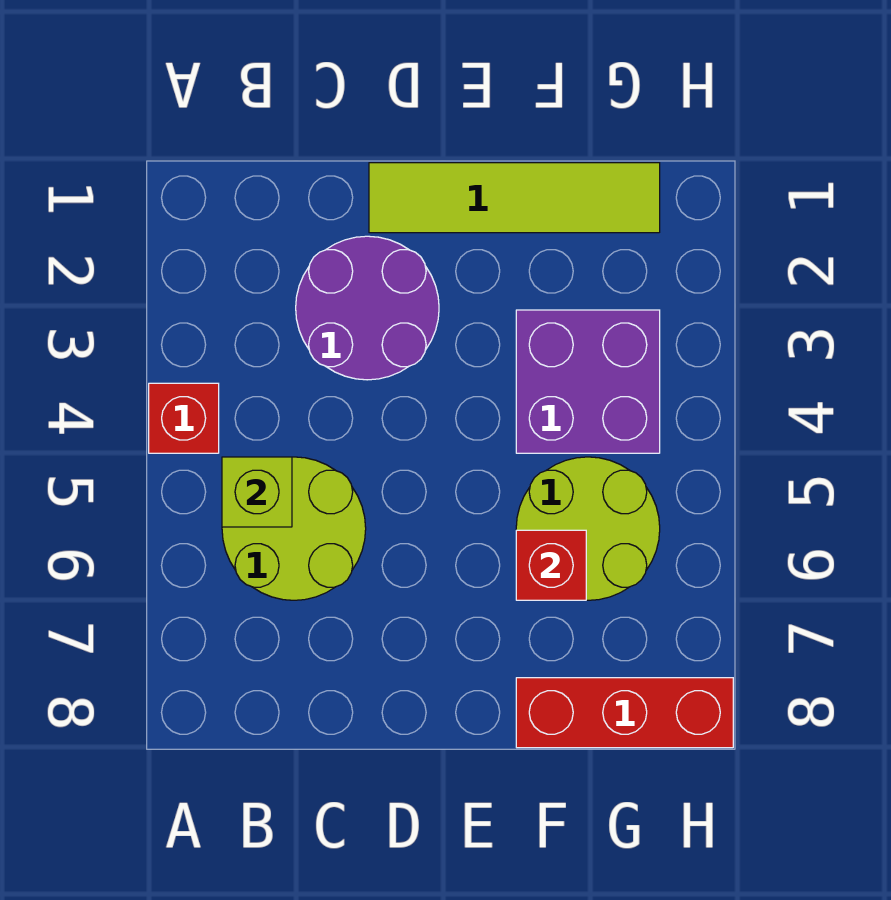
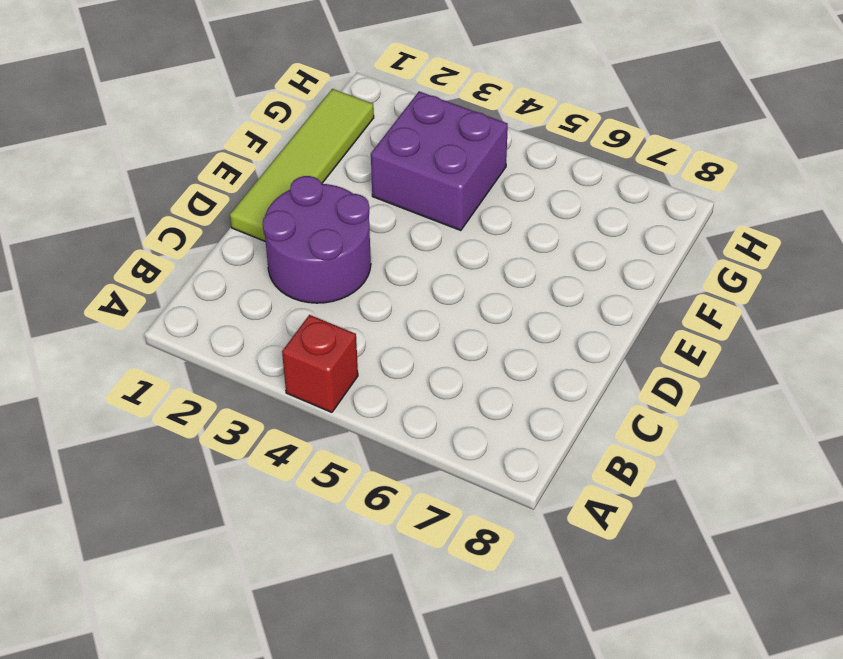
none -> lime round brick B5:C6 level 1
none -> lime round brick F5:G6 level 1

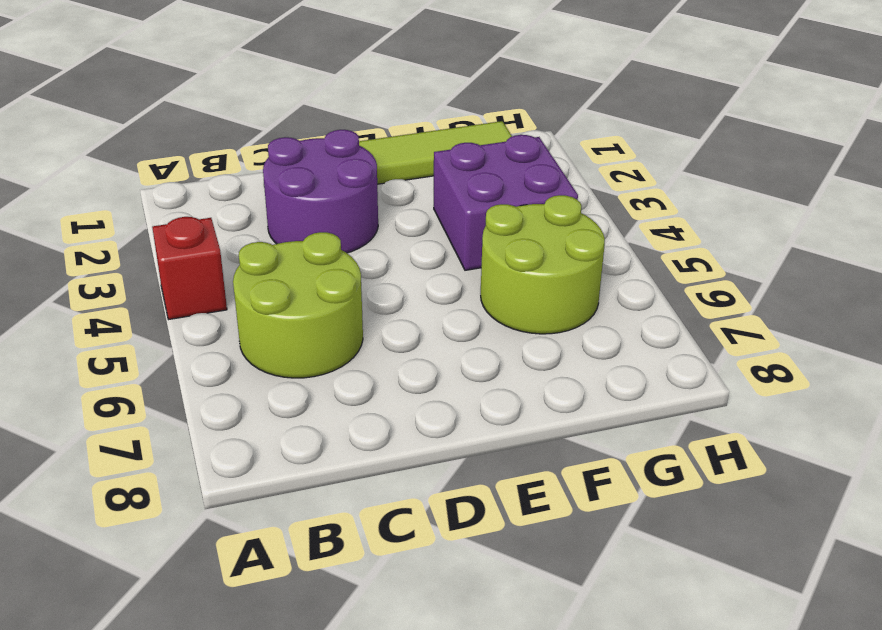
none -> red brick F8:H8 level 1
none -> lime brick B5 level 2

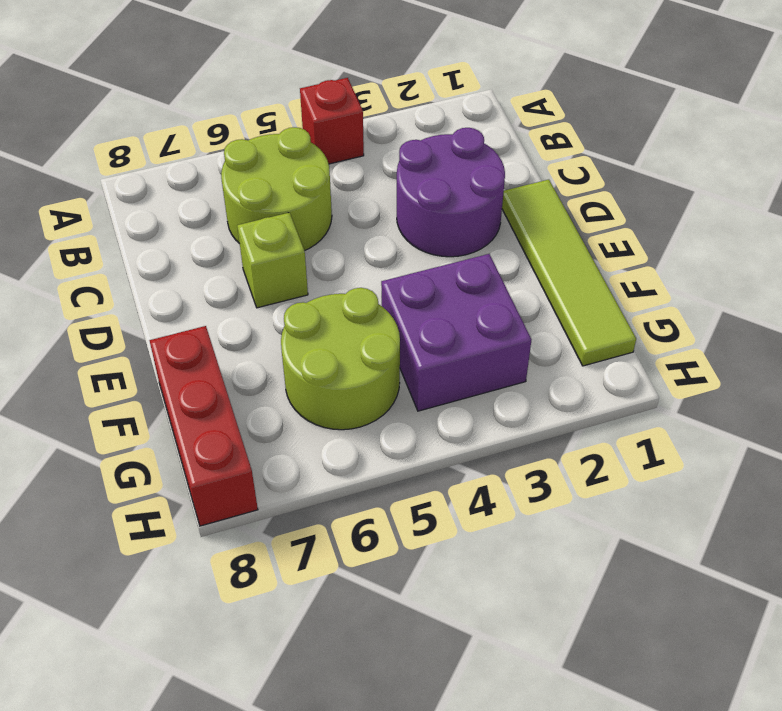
lime brick D6 level 1 -> lime brick B5 level 2
none -> red brick F6 level 2

